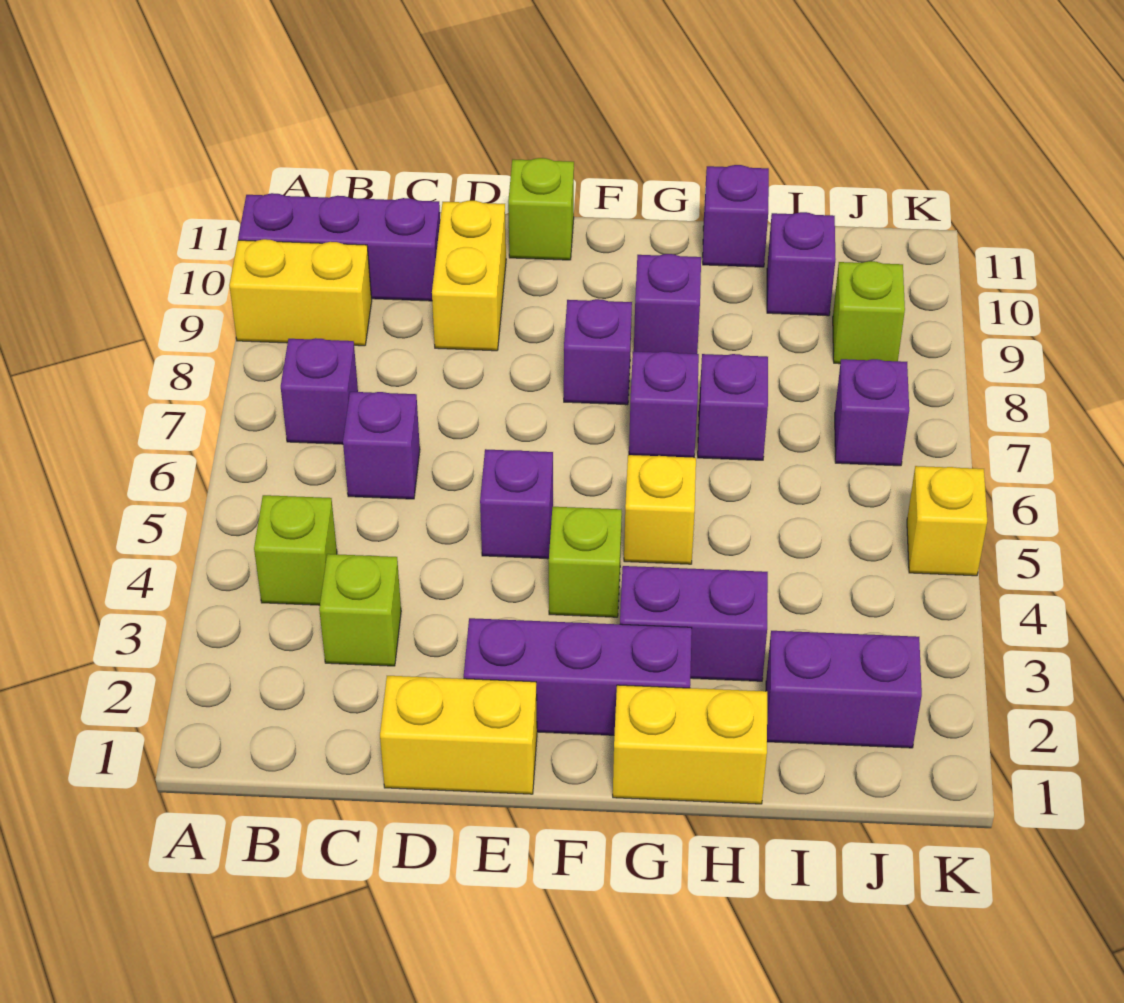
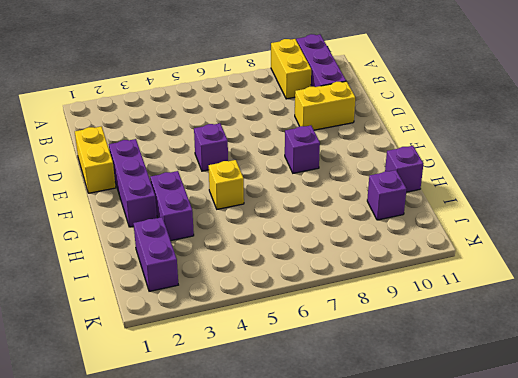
none -> lime brick B4 level 1
none -> purple brick B7 level 1
none -> lime brick C3 level 1

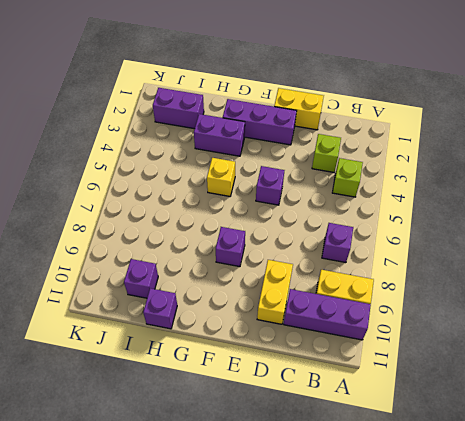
none -> purple brick C6 level 1
none -> lime brick E11 level 1
none -> lime brick F4 level 1

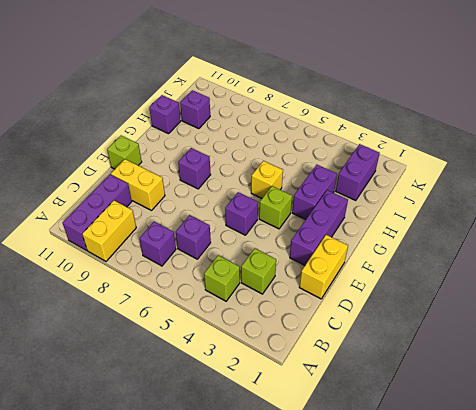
none -> yellow brick G1:H1 level 1
none -> purple brick G7 level 1
none -> purple brick G9 level 1

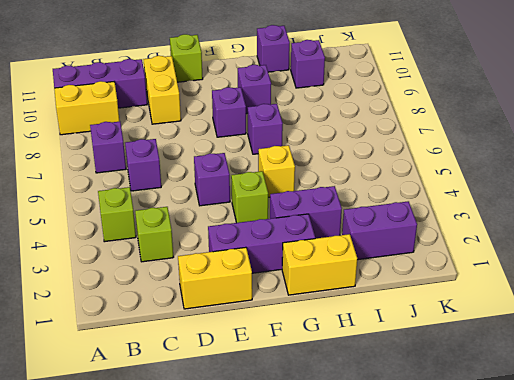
none -> purple brick H7 level 1
none -> purple brick J7 level 1
none -> lime brick J9 level 1

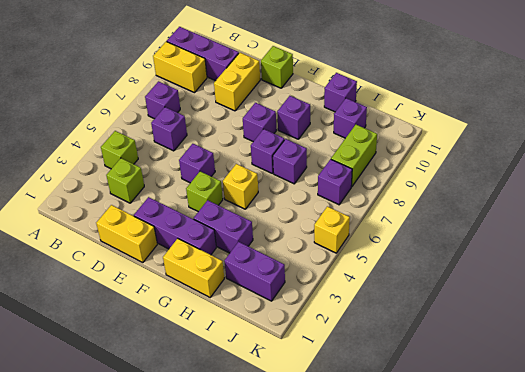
lime brick J8:J9 level 1 -> lime brick J9 level 1

